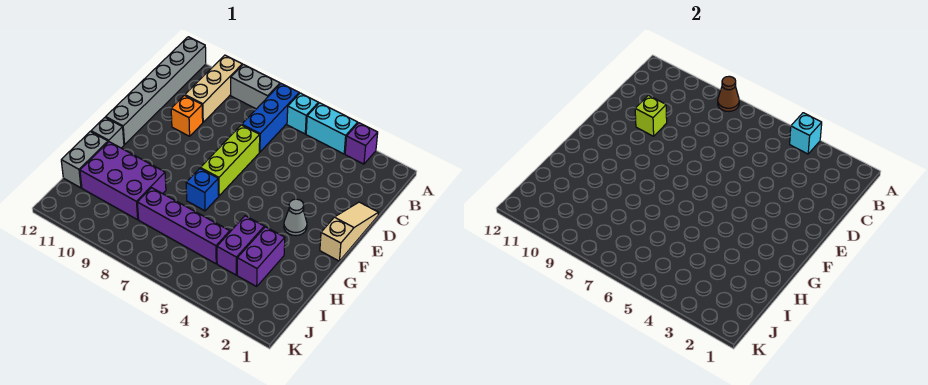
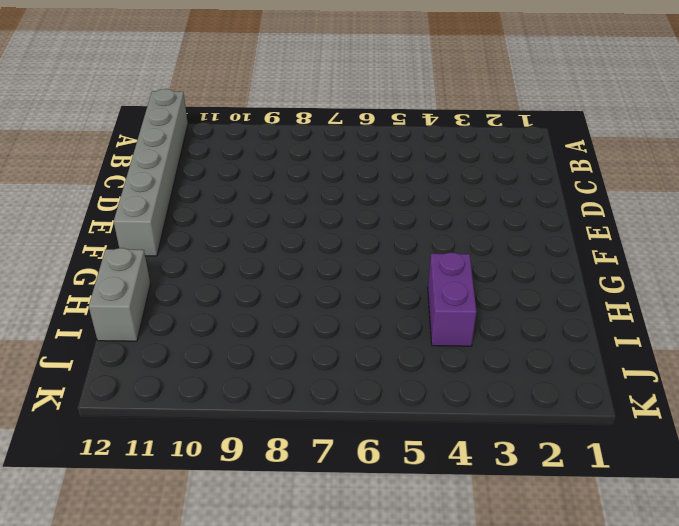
none -> purple brick A3 level 1
none -> cyan brick A4:A5 level 1
none -> cyan brick A6 level 1

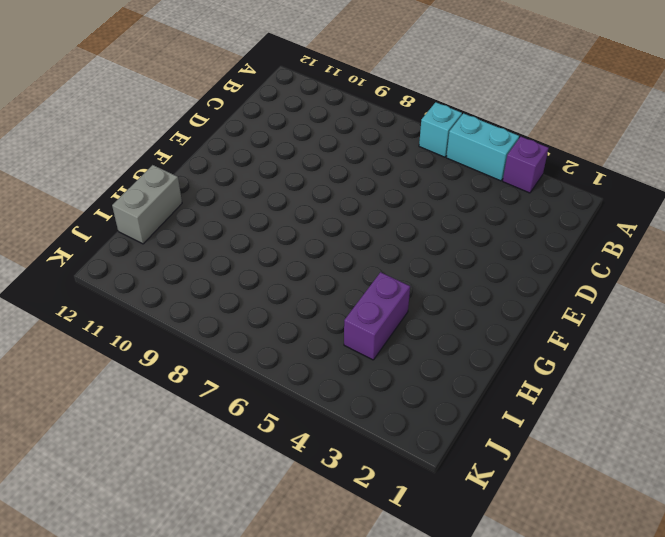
none -> blue brick A7:C7 level 1
none -> grey brick A8:A9 level 1
none -> tan brick A10:C10 level 1

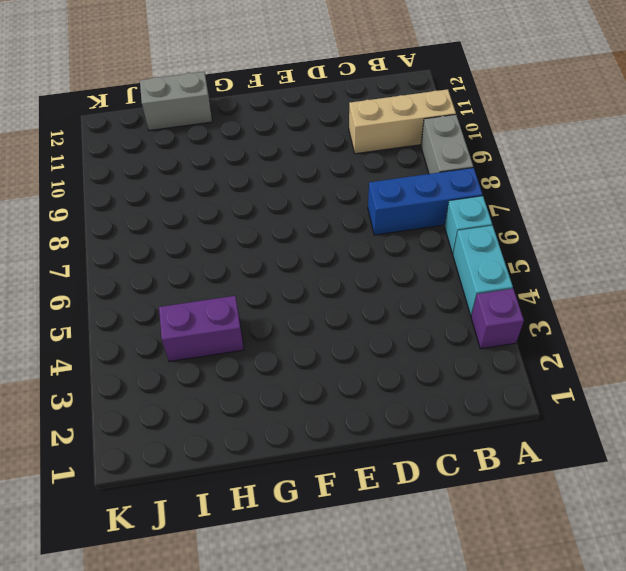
none -> grey brick A12:F12 level 1
none -> tan slope D1:F1 level 1 top F
none -> lime brick D7:F7 level 1

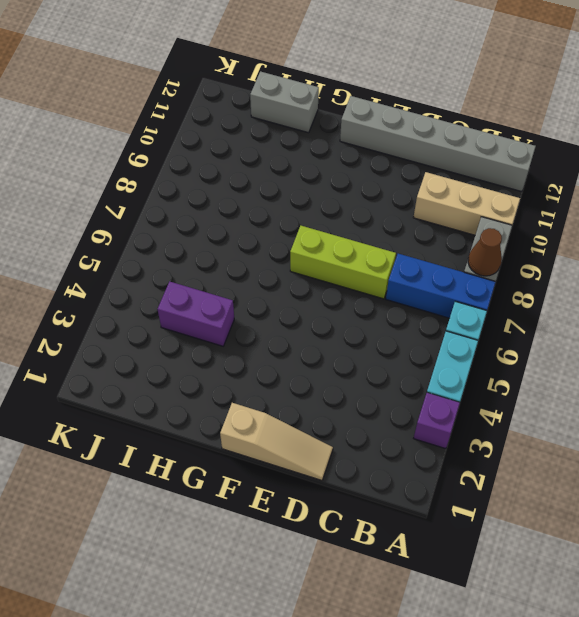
none -> orange brick D10 level 1
none -> grey cone F3 level 1
none -> blue brick G7 level 1

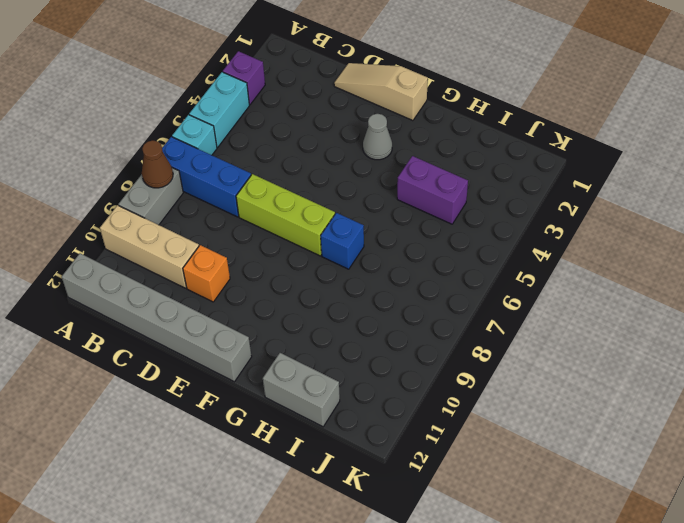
none -> grey brick G12 level 1
none -> purple brick H3:I3 level 1
none -> purple brick H9:I11 level 1

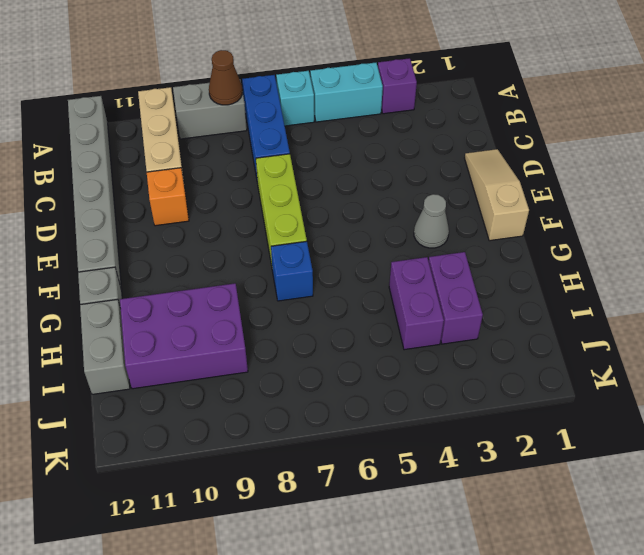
none -> purple brick I5:I8 level 1
none -> cyan brick A4 level 2
none -> lime brick D10 level 2

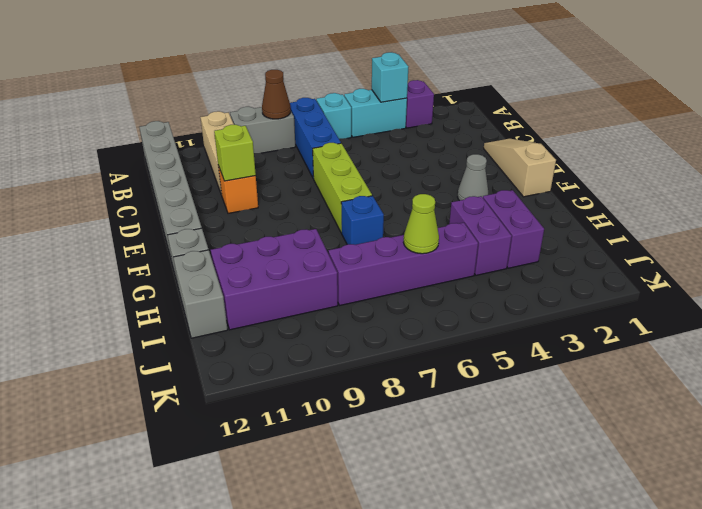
lime cone I6 level 2 -> none

